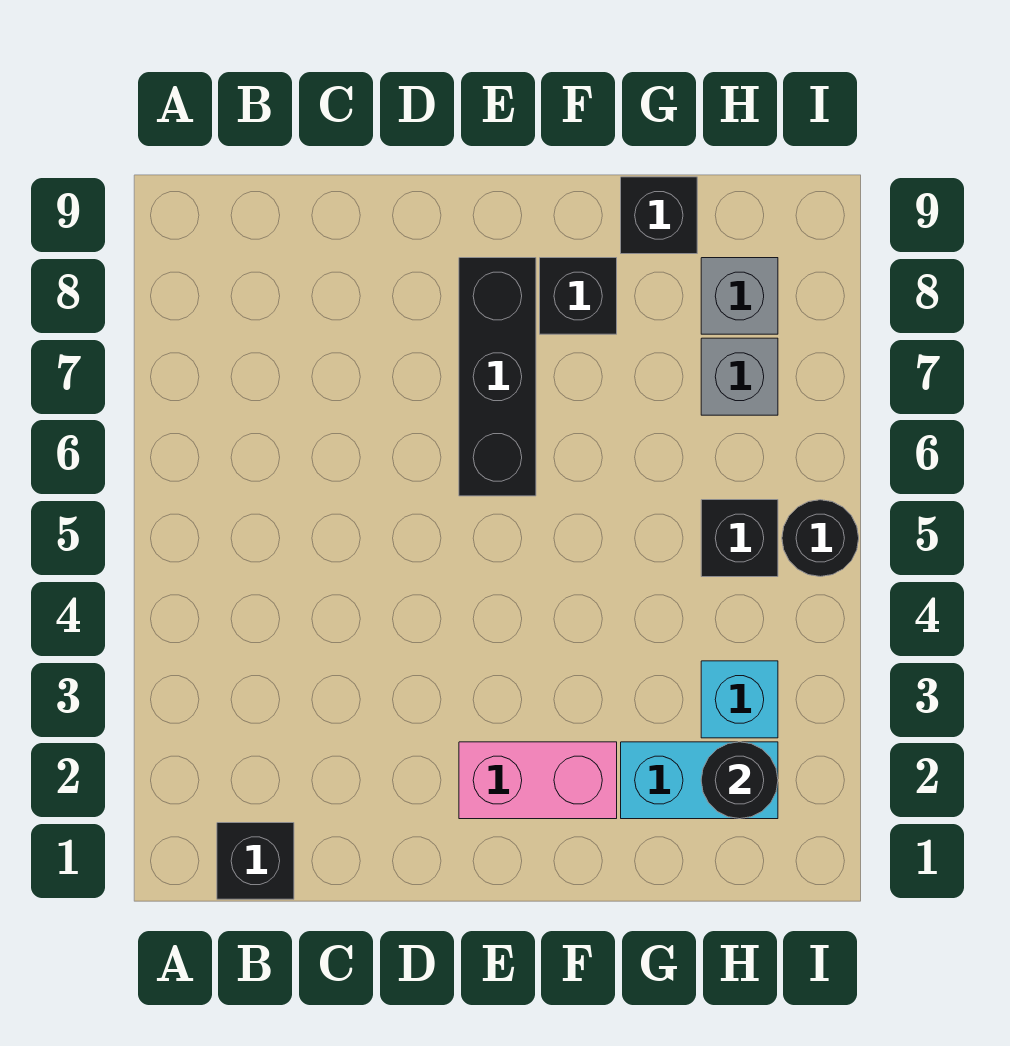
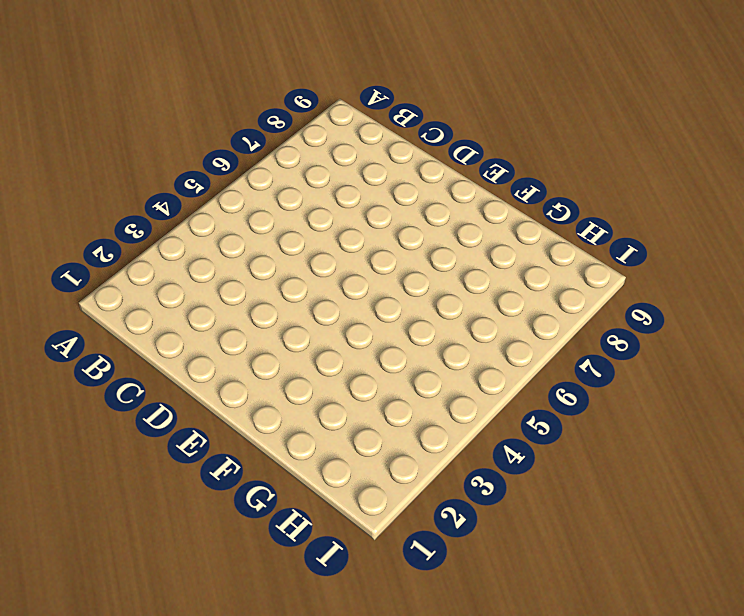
none -> black brick B1 level 1
none -> pink brick E2:F2 level 1
none -> black brick E6:E8 level 1

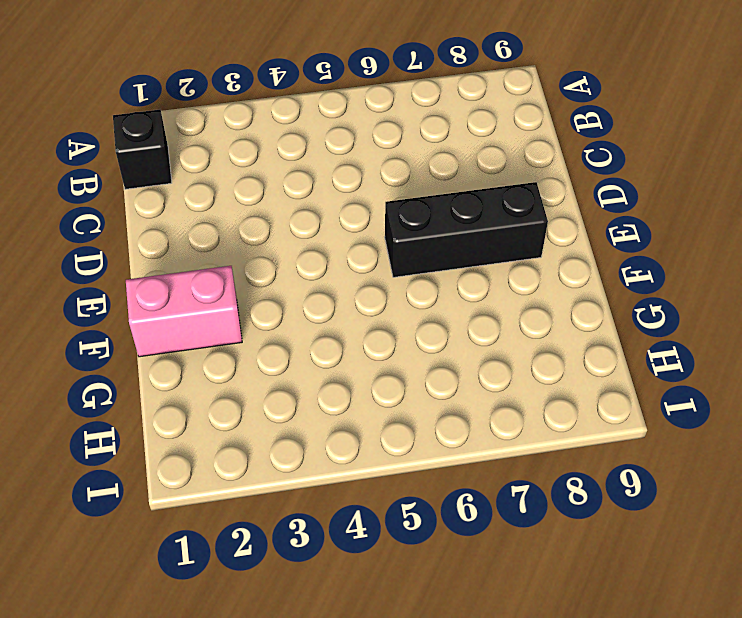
pink brick F1:F2 level 1 -> pink brick E2:F2 level 1
none -> black brick F8 level 1
none -> cyan brick G2:H2 level 1
none -> black brick G9 level 1

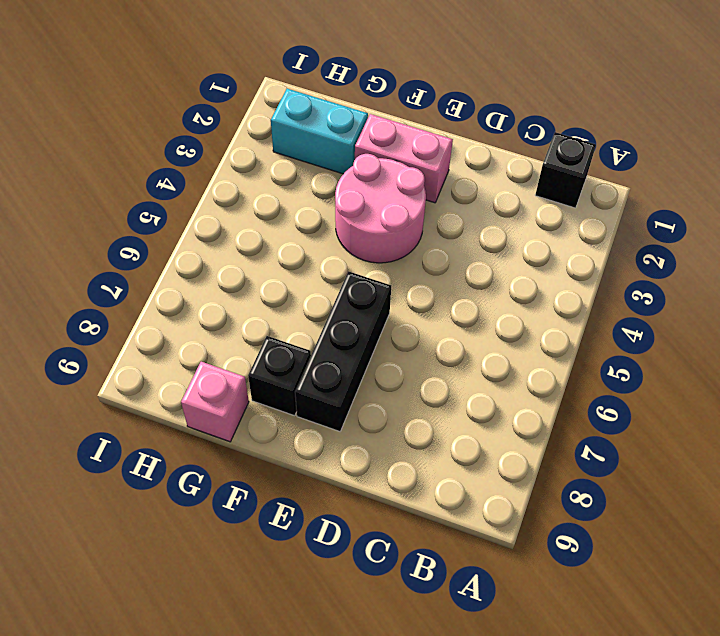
pink round brick E3:F4 level 1 -> none
pink brick G9 level 1 -> black brick G9 level 1
none -> cyan brick H3 level 1
none -> black brick H5 level 1
none -> grey brick H7 level 1

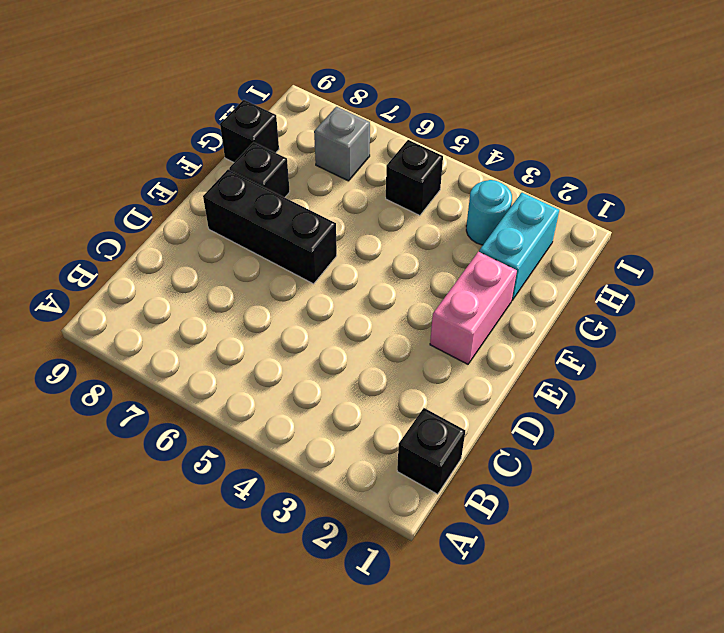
cyan round brick H3 level 1 -> cyan brick H3 level 1
none -> grey brick H8 level 1
none -> black round brick I5 level 1
none -> black round brick H2 level 2

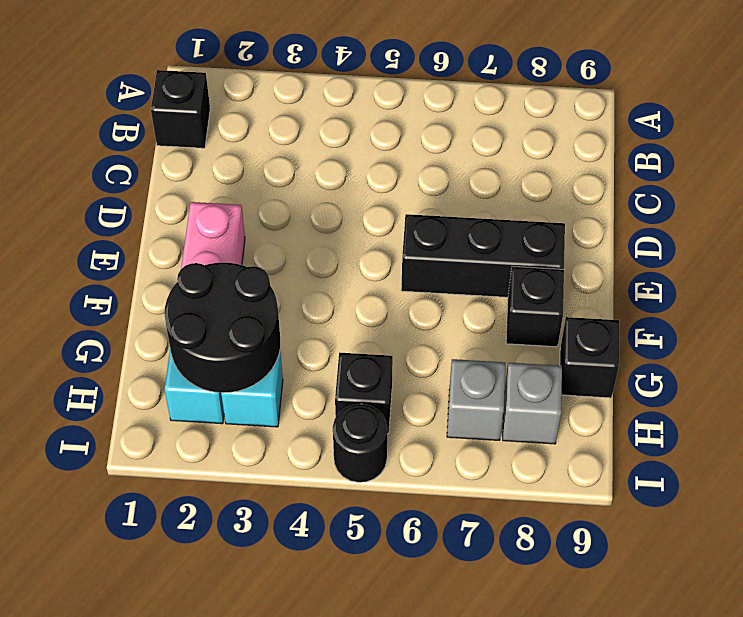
black round brick G2:H3 level 2 -> black round brick H2 level 2

